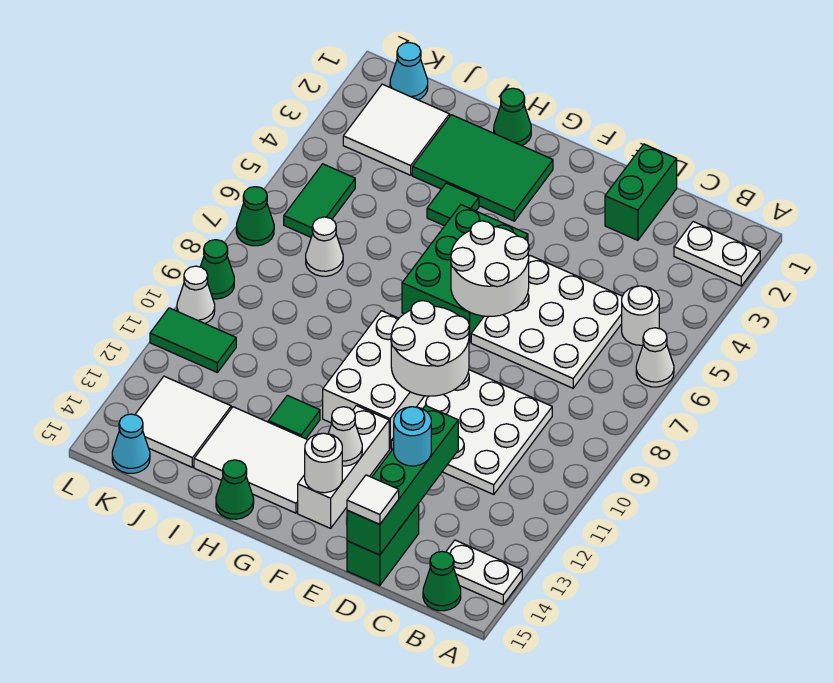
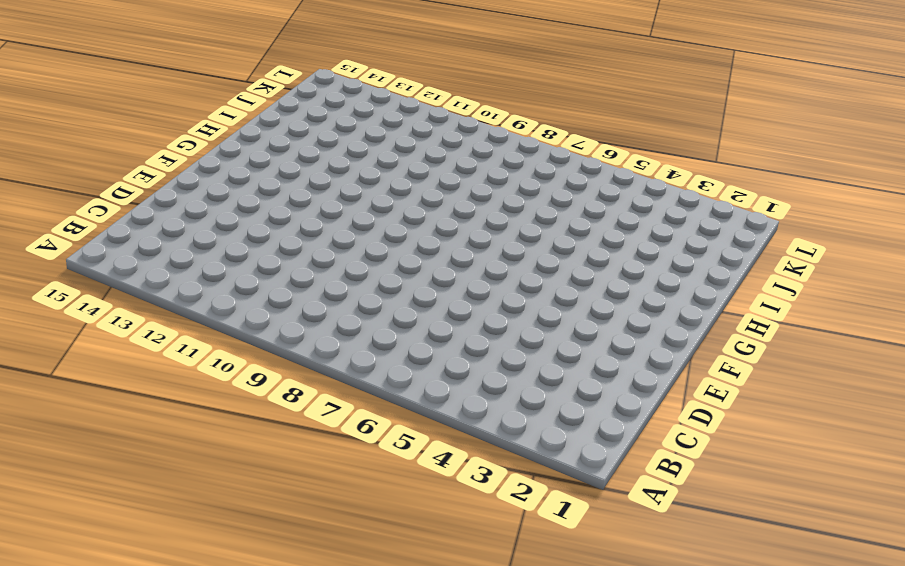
none -> white plate A2:B2 level 1
none -> white cone A6 level 1
none -> white plate A14:B14 level 1
none -> white round brick B5 level 1

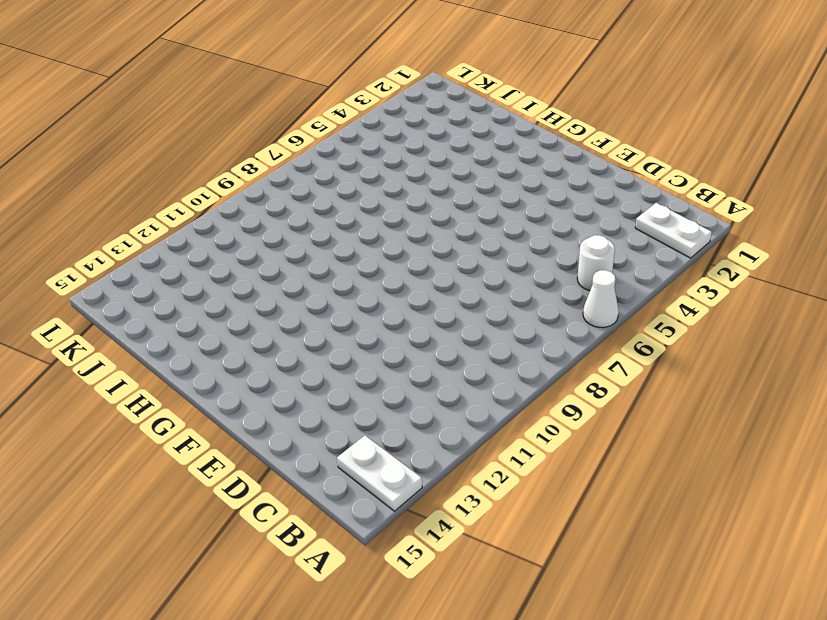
none -> green cone B15 level 1
none -> white plate C5:E7 level 1
none -> white plate C9:E11 level 1
none -> green brick D1:D2 level 1

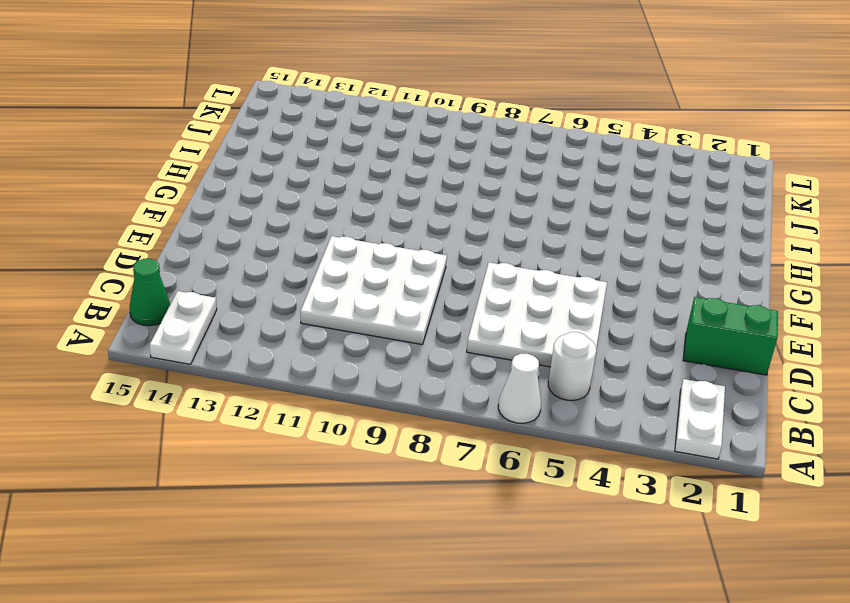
none -> green brick D14:D15 level 1
none -> green brick F5:G7 level 1
none -> white brick F9:G11 level 1
none -> white brick F12:F14 level 1

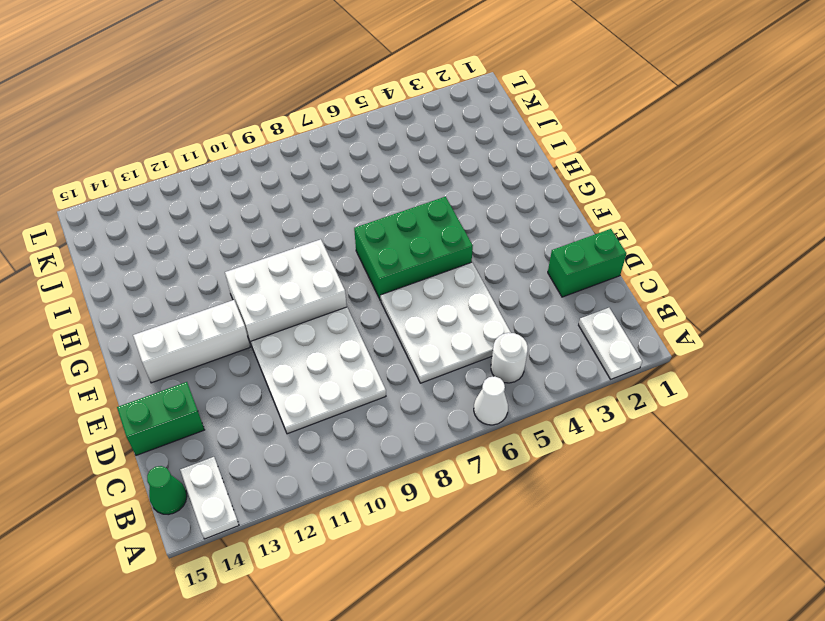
none -> green tile G2:I3 level 1
none -> white tile G13:I14 level 1
none -> green cone H1 level 1
none -> green tile H4 level 1

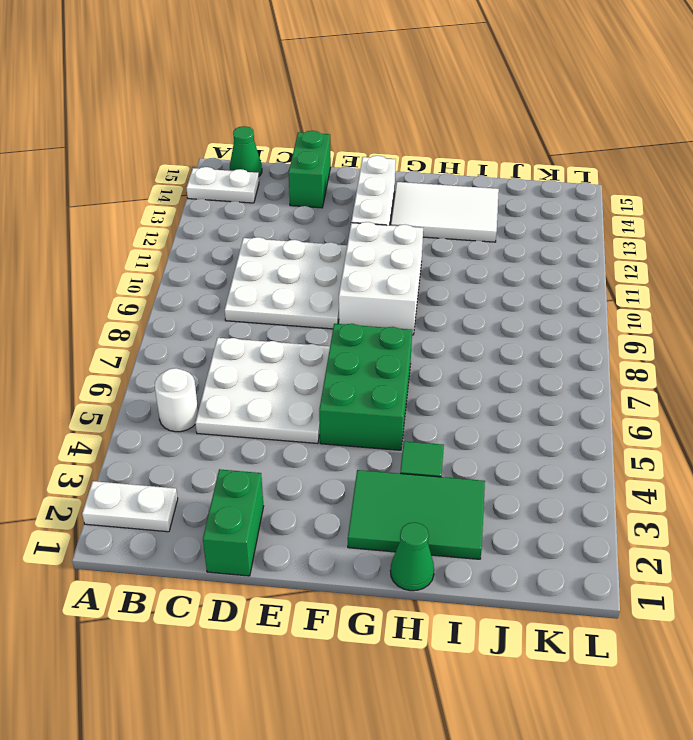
none -> white cone A6 level 1
none -> green tile H12 level 1
none -> green cone H15 level 1
none -> white tile J2:K3 level 1

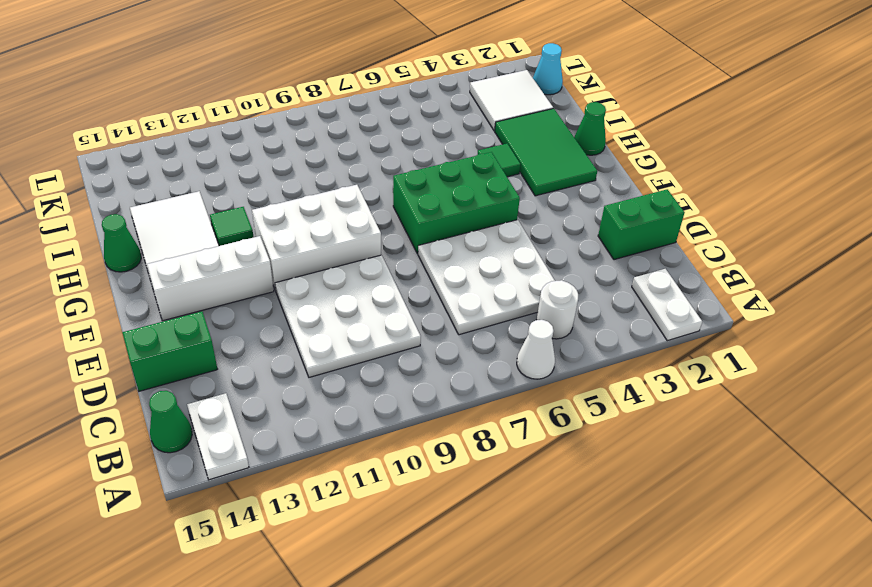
none -> white cone J7 level 1
none -> white tile J13:K14 level 1
none -> green tile K5:K6 level 1
none -> green tile K11:L11 level 1

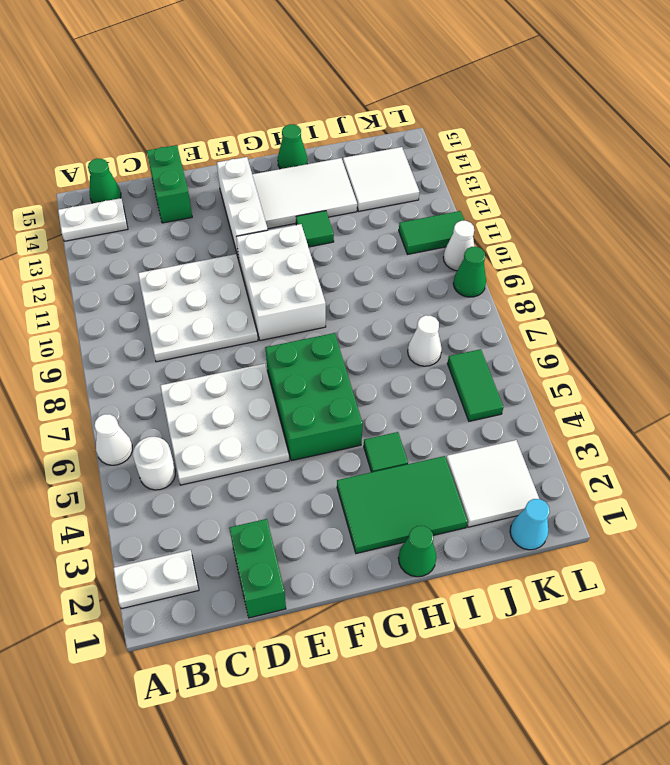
none -> cyan cone K15 level 1
none -> green cone L7 level 1
none -> green brick D12:D15 level 2
none -> white round brick E6:F7 level 2

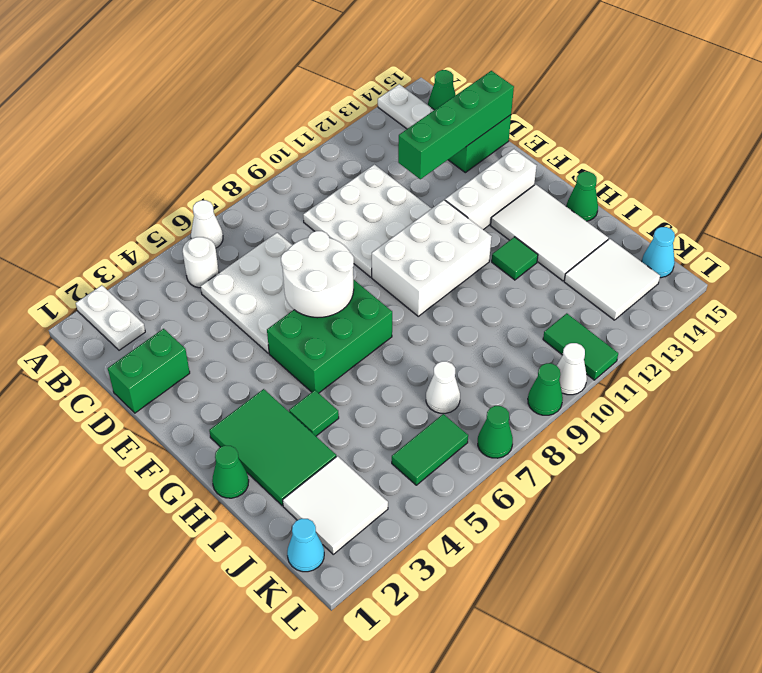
none -> white round brick E9:F10 level 2
none -> white cone F13 level 2
none -> white round brick F14 level 2
none -> cyan round brick D13 level 3

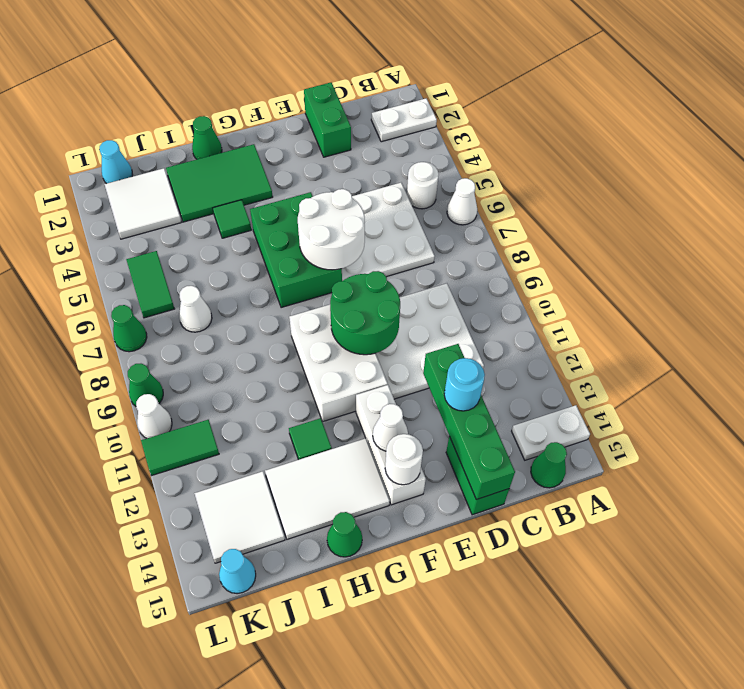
green round brick E9:F10 level 2 -> white round brick E9:F10 level 2
none -> white tile D15 level 3

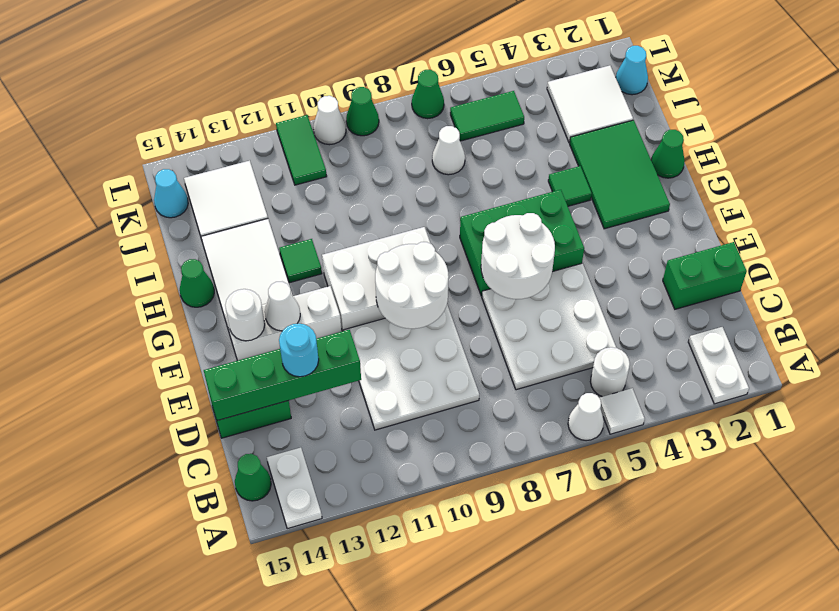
white tile A5 level 1 -> white tile D15 level 3

